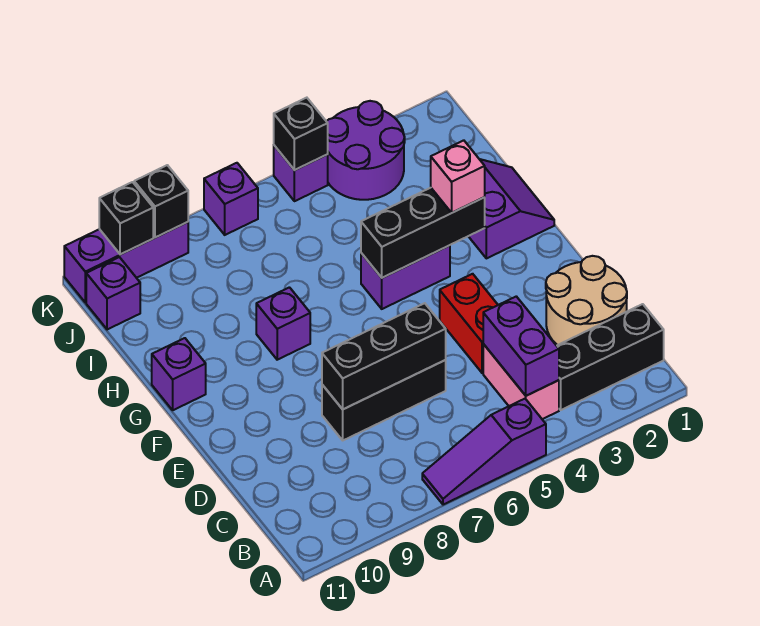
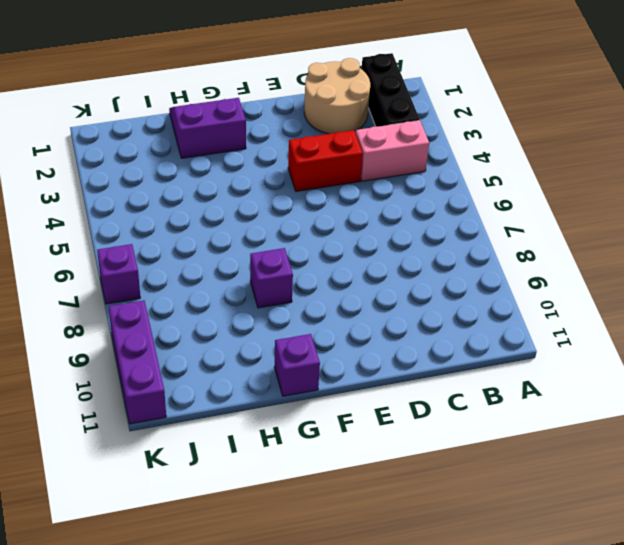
none -> purple slope A5:A7 level 1 top 5
none -> black brick D6:D8 level 1
none -> purple brick G4:G5 level 1

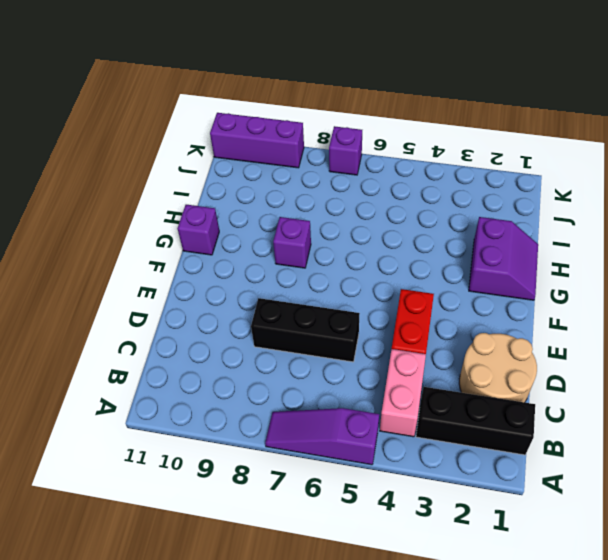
none -> purple brick G4:G5 level 1
none -> purple round brick J3:K4 level 1
none -> purple brick J11 level 1

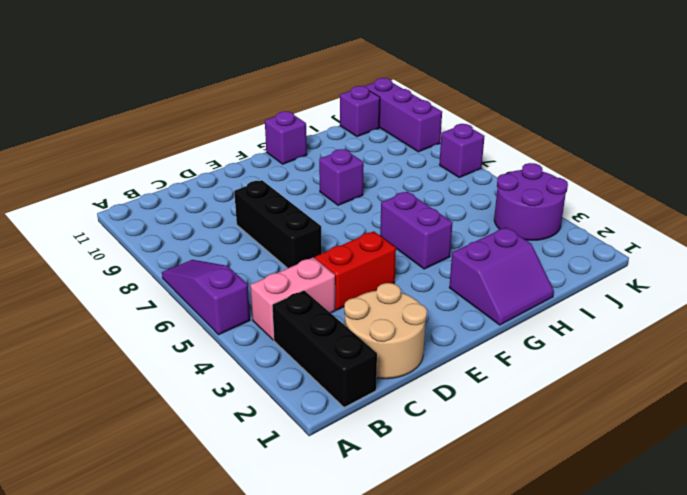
none -> purple brick K5 level 1
none -> purple brick B4:C4 level 2
none -> black brick D6:D8 level 2

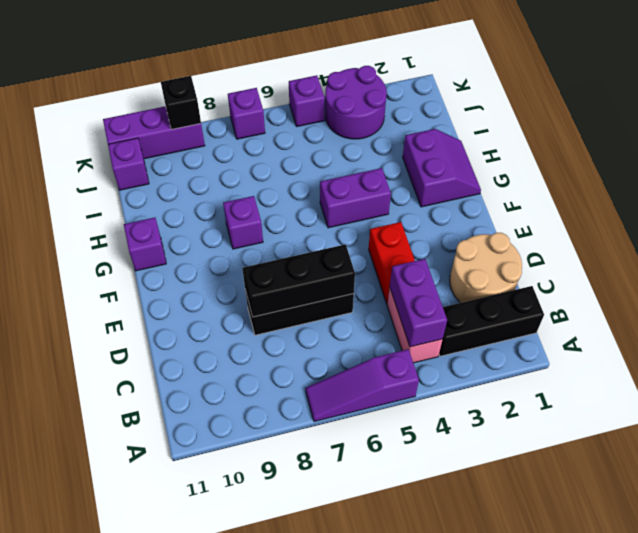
none -> black brick G3:G5 level 2
none -> black brick K5 level 2
none -> black brick K10 level 2

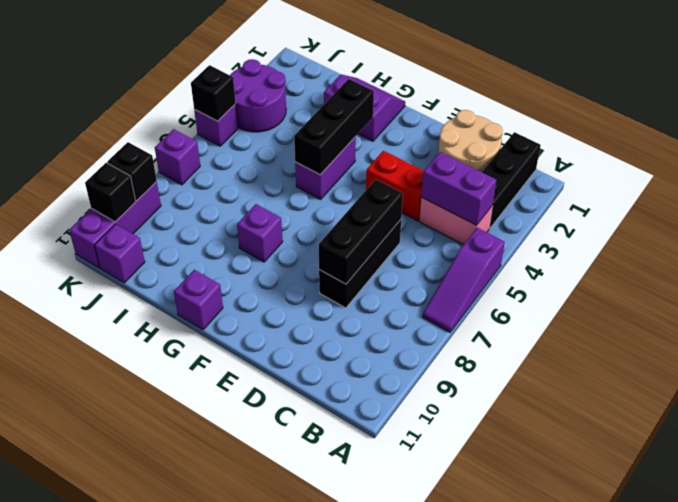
none -> pink brick G3 level 3

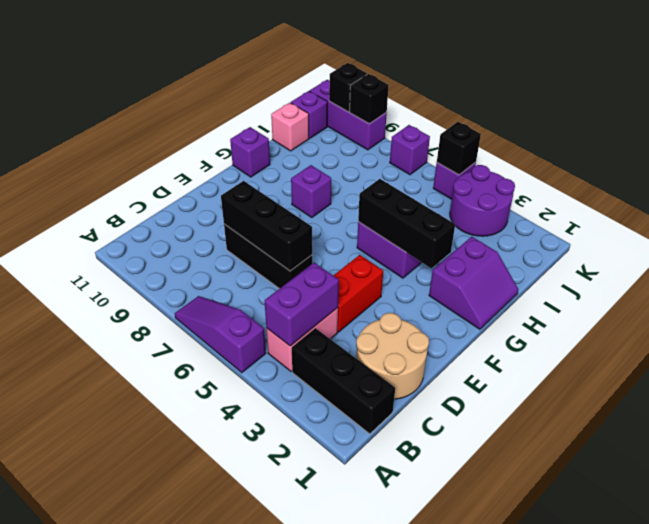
pink brick I11 level 1 -> pink brick G3 level 3

